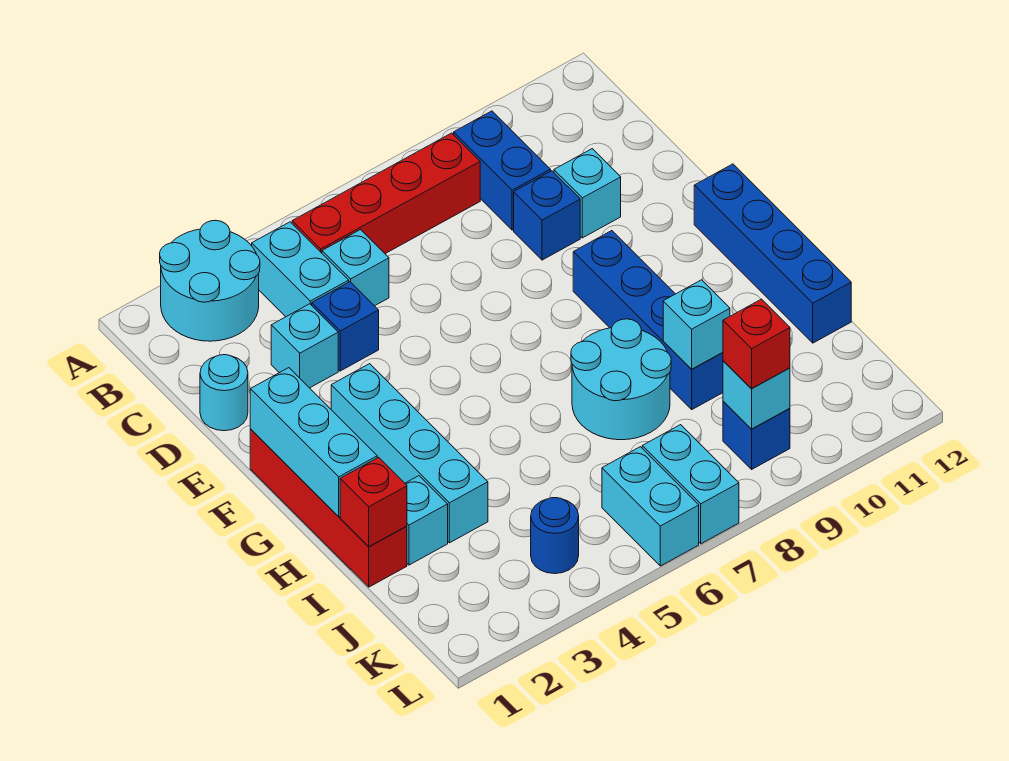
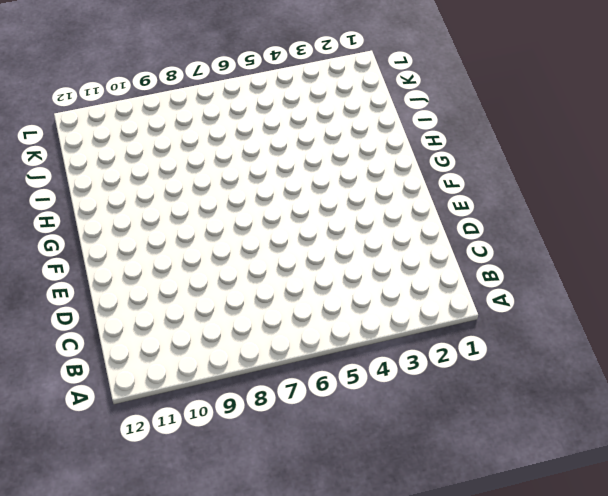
none -> cyan round brick A2:B3 level 1
none -> cyan brick B4:C4 level 1
none -> red brick B5:B8 level 1

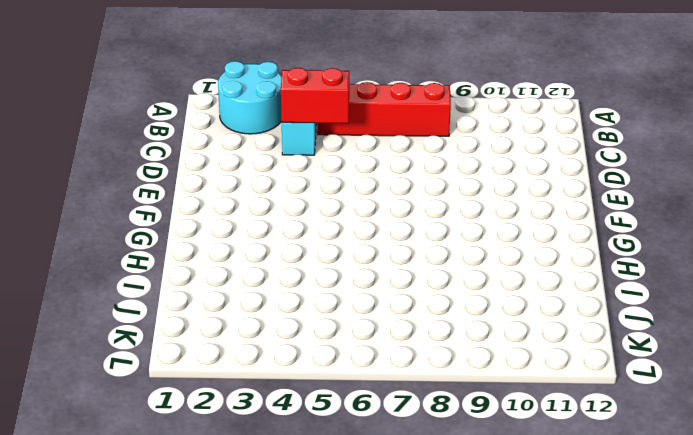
red brick C4:C5 level 2 -> none
none -> blue brick B9:C9 level 1
none -> cyan brick C5 level 1
none -> cyan round brick D1 level 1

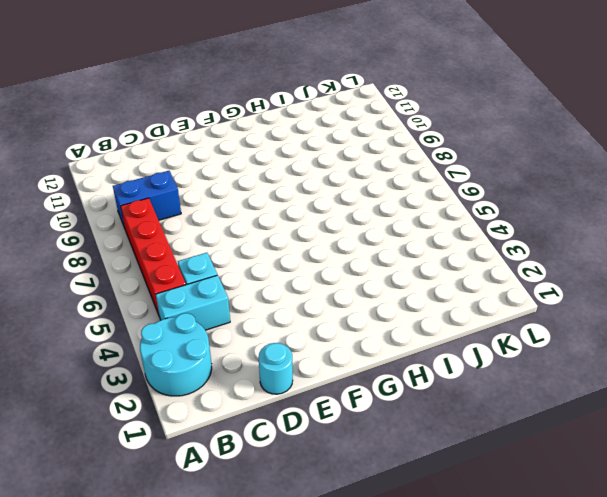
none -> cyan brick D3 level 1
none -> blue brick D4 level 1
none -> blue brick D9 level 1

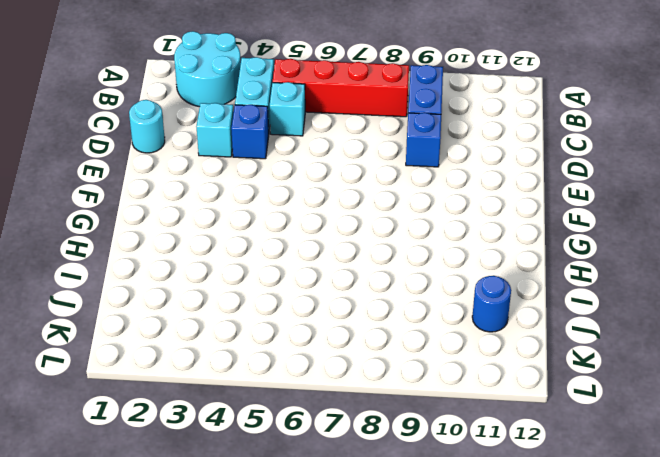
blue round brick J11 level 1 -> blue round brick K4 level 1
none -> cyan brick D10 level 1
none -> red brick F1:I1 level 1
none -> cyan brick F3:I3 level 1

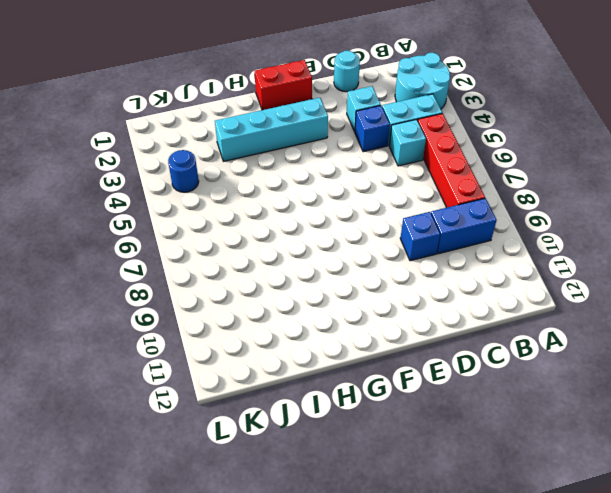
red brick F1:G1 level 1 -> red brick F1:I1 level 1
none -> cyan brick D10 level 1
none -> blue brick F9:I9 level 1
none -> blue brick F12:I12 level 1

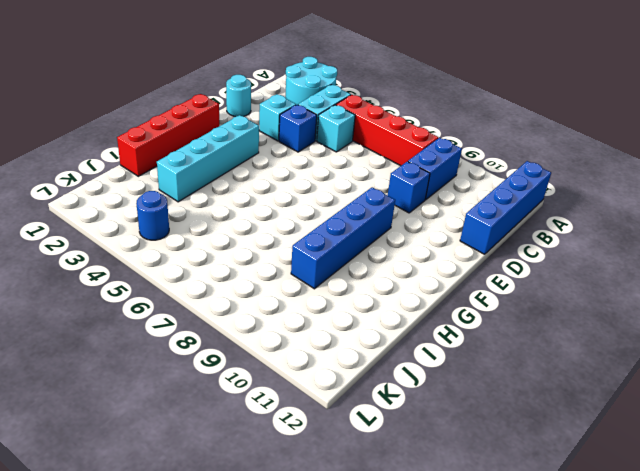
blue brick A12:D12 level 1 -> blue brick F12:I12 level 1
none -> cyan brick D10 level 1
none -> cyan round brick H7:I8 level 1
none -> cyan brick I2 level 1

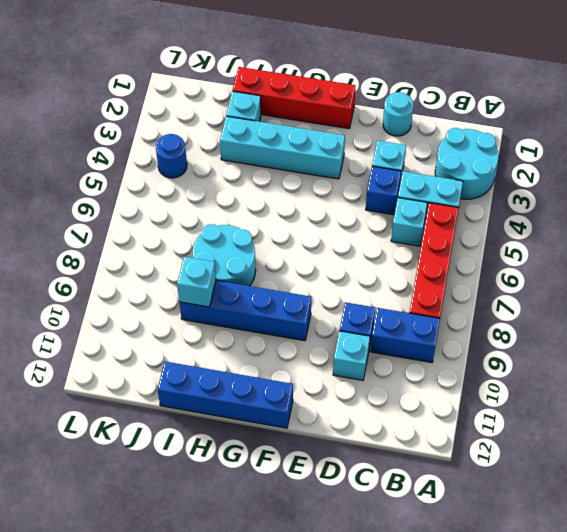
none -> cyan brick K6:L6 level 1
none -> cyan brick K7:L7 level 1
none -> blue brick K9 level 1

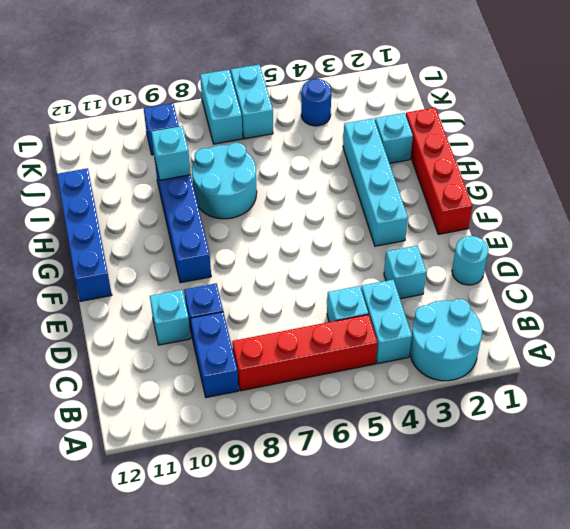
none -> blue brick D4 level 1
none -> cyan brick F1:H1 level 2
none -> red brick I1 level 2

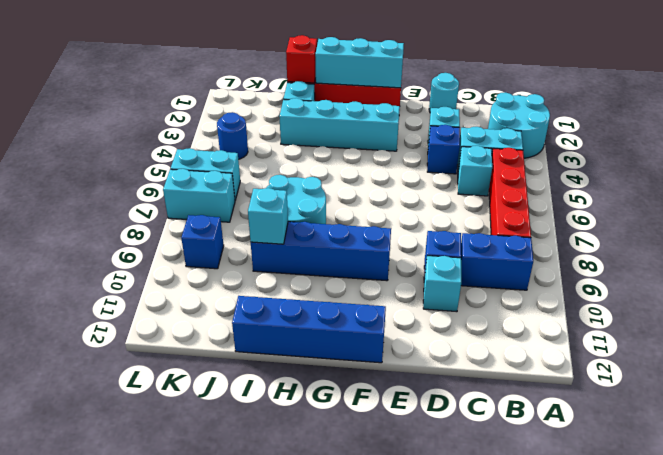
none -> cyan brick K9 level 2
none -> red brick K9 level 3

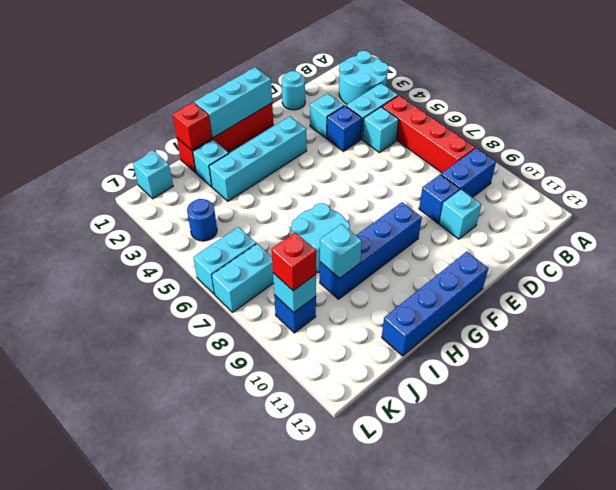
cyan brick K1 level 1 -> none

